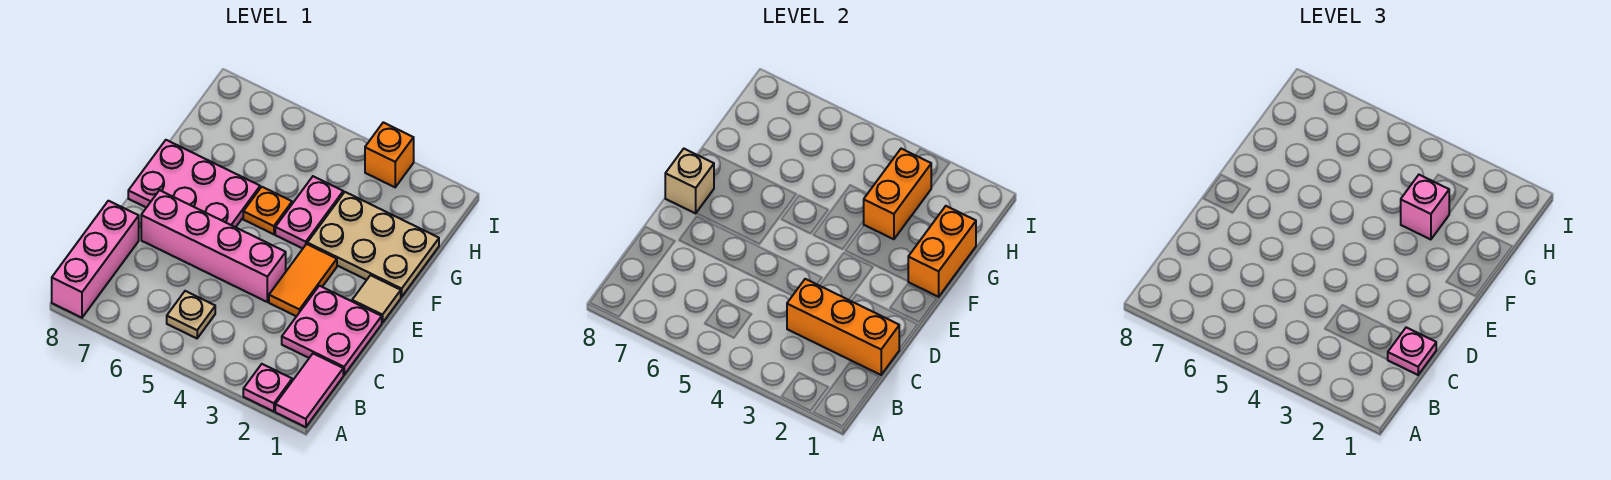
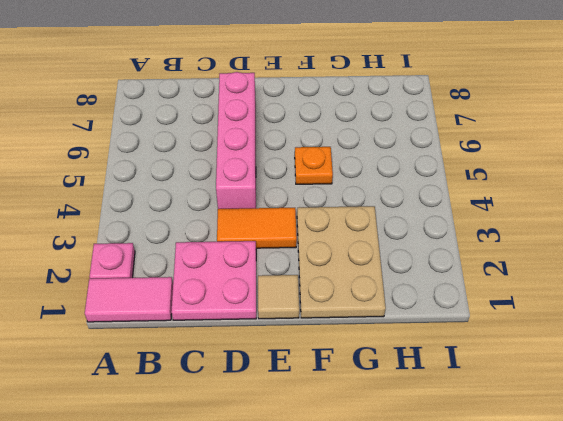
none -> pink brick A8:C8 level 1
none -> tan plate B5 level 1
none -> pink plate E6:F8 level 1

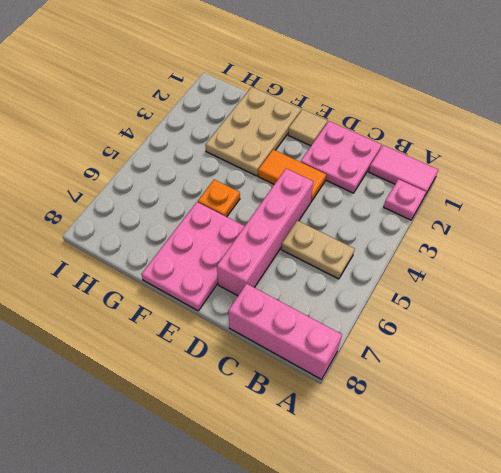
tan plate B5:C5 level 1 -> tan plate B5 level 1
none -> pink plate F4:G4 level 1
none -> orange brick I3 level 1
none -> orange brick C1:C3 level 2

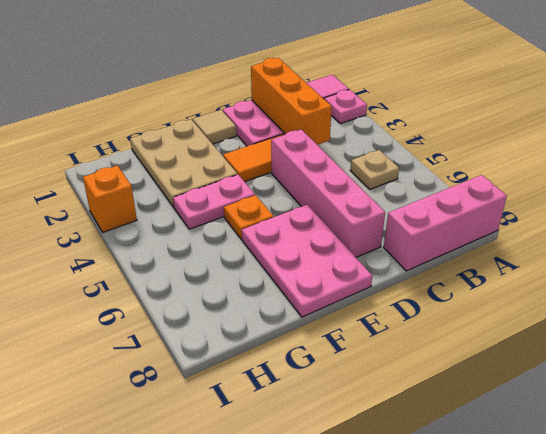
none -> tan brick E8 level 2
none -> orange brick F1:G1 level 2
none -> orange brick G3:H3 level 2

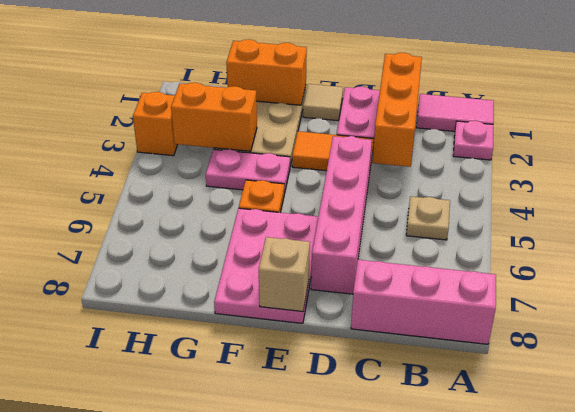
none -> pink plate C1 level 3
none -> pink brick G3 level 3

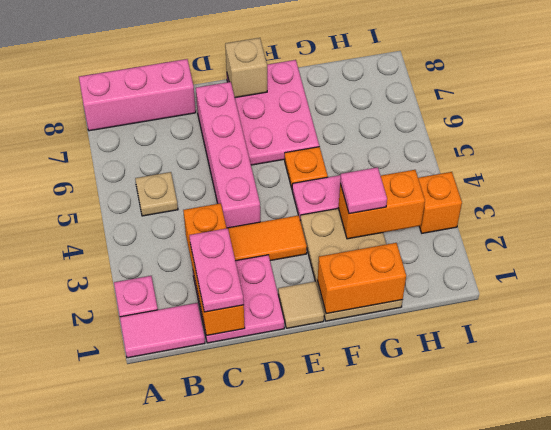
pink plate C1:C2 level 3 -> pink plate C1 level 3
pink tile G3 level 3 -> pink brick G3 level 3

